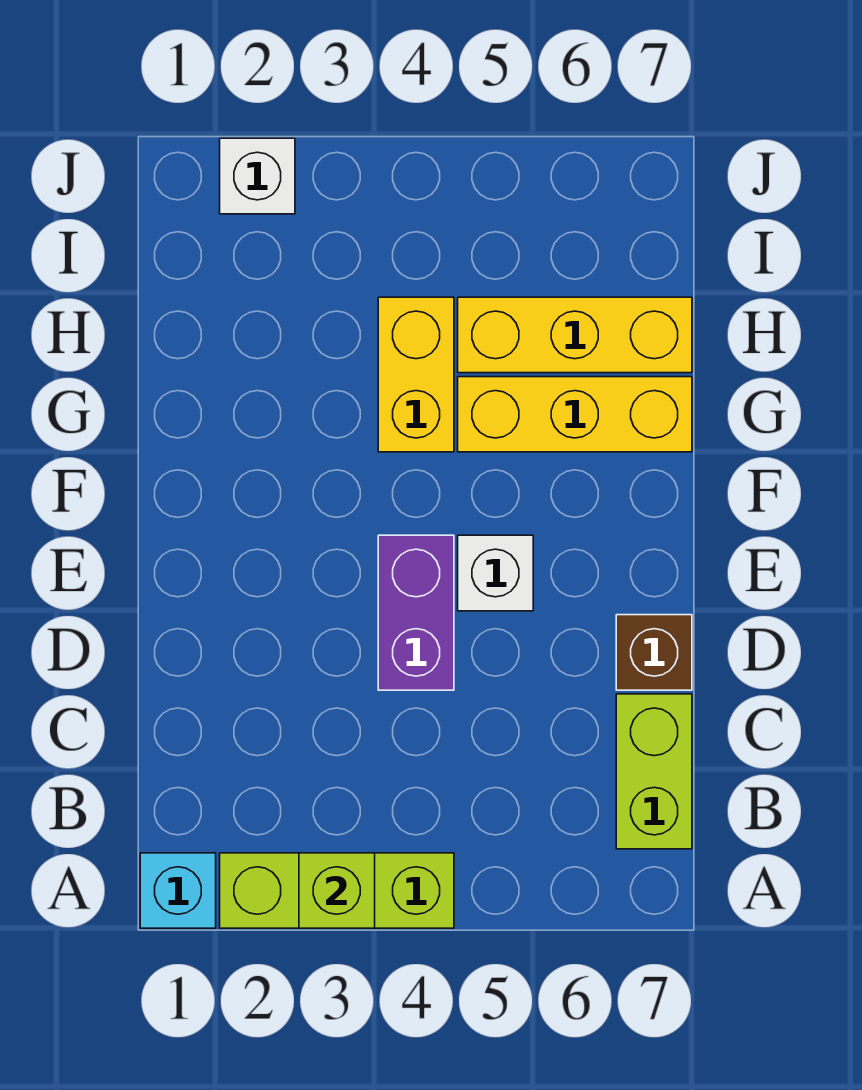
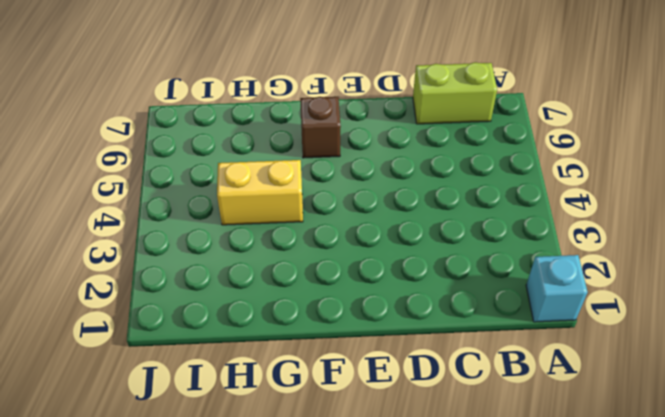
brown brick F6 level 1 -> brown brick D7 level 1
none -> lime brick A2:A4 level 1
none -> purple brick D4:E4 level 1

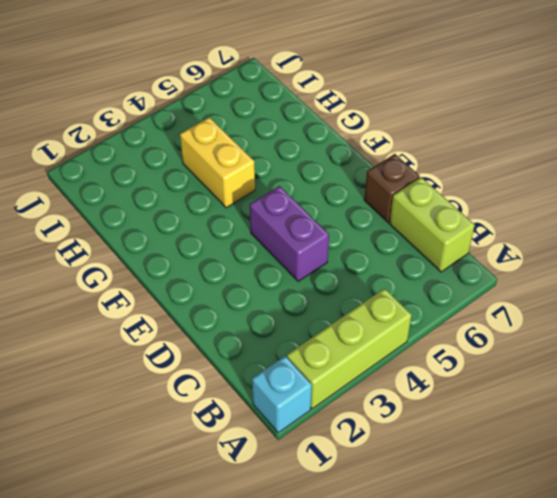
none -> white brick E5 level 1
none -> yellow brick G5:G7 level 1

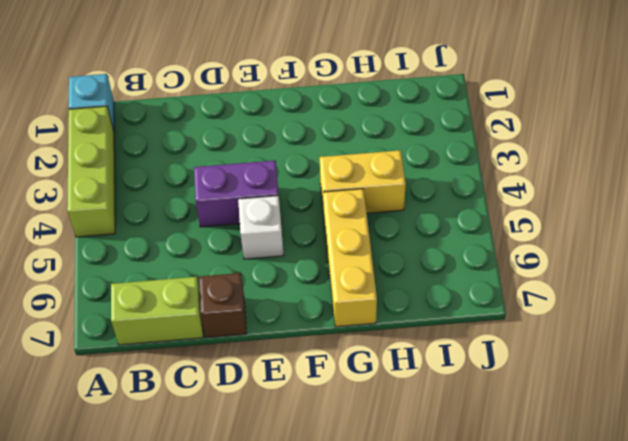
none -> yellow brick H5:H7 level 1
none -> white brick J2 level 1

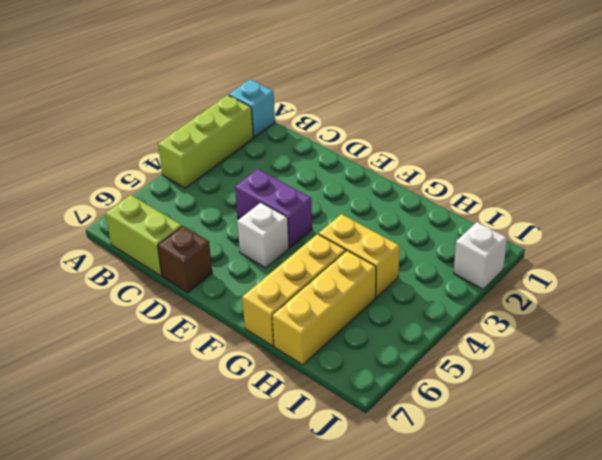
none -> lime brick A3 level 2

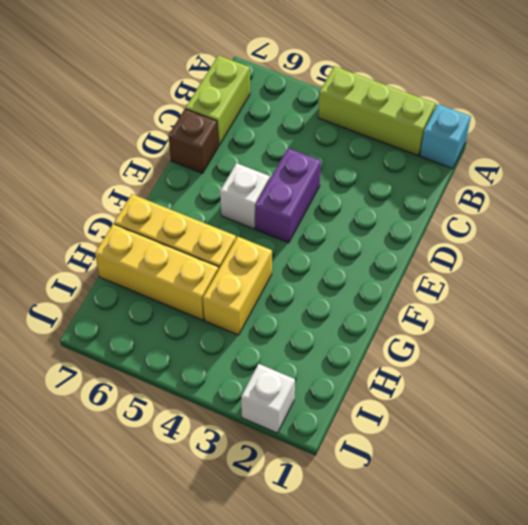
none -> lime brick A3 level 2

